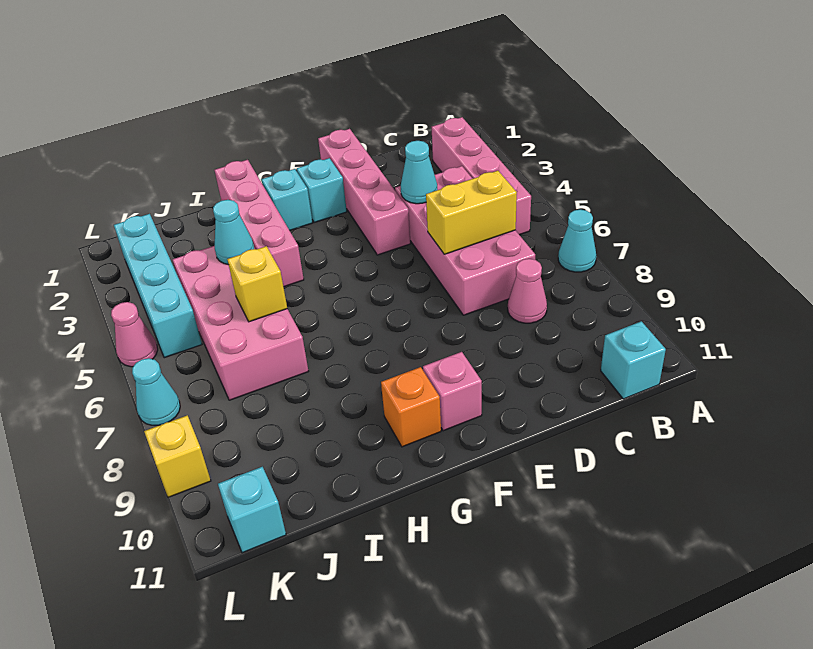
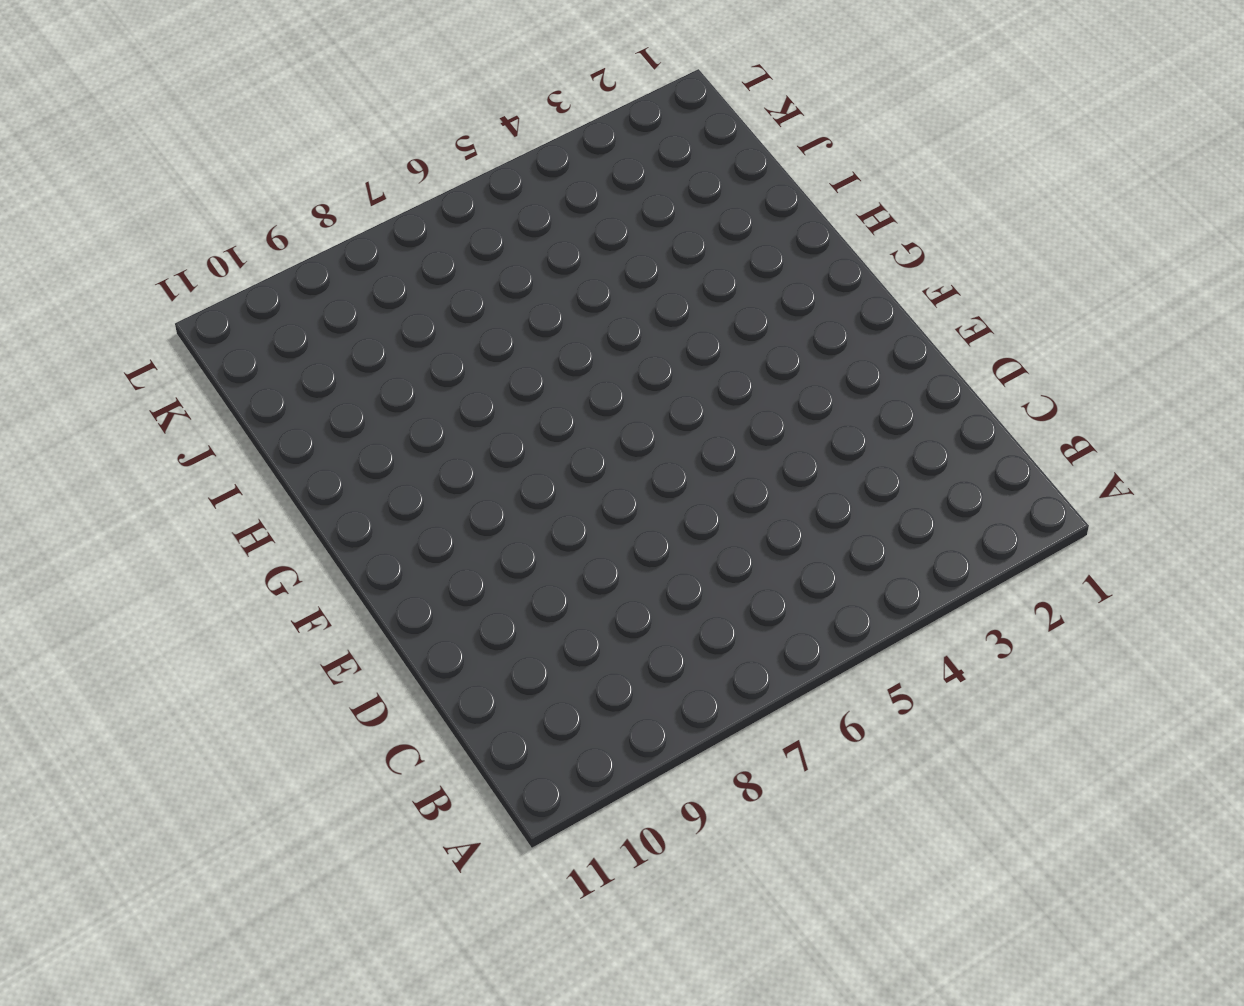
none -> cyan cone A7 level 1
none -> pink brick B2:B5 level 1
none -> cyan brick B11 level 1

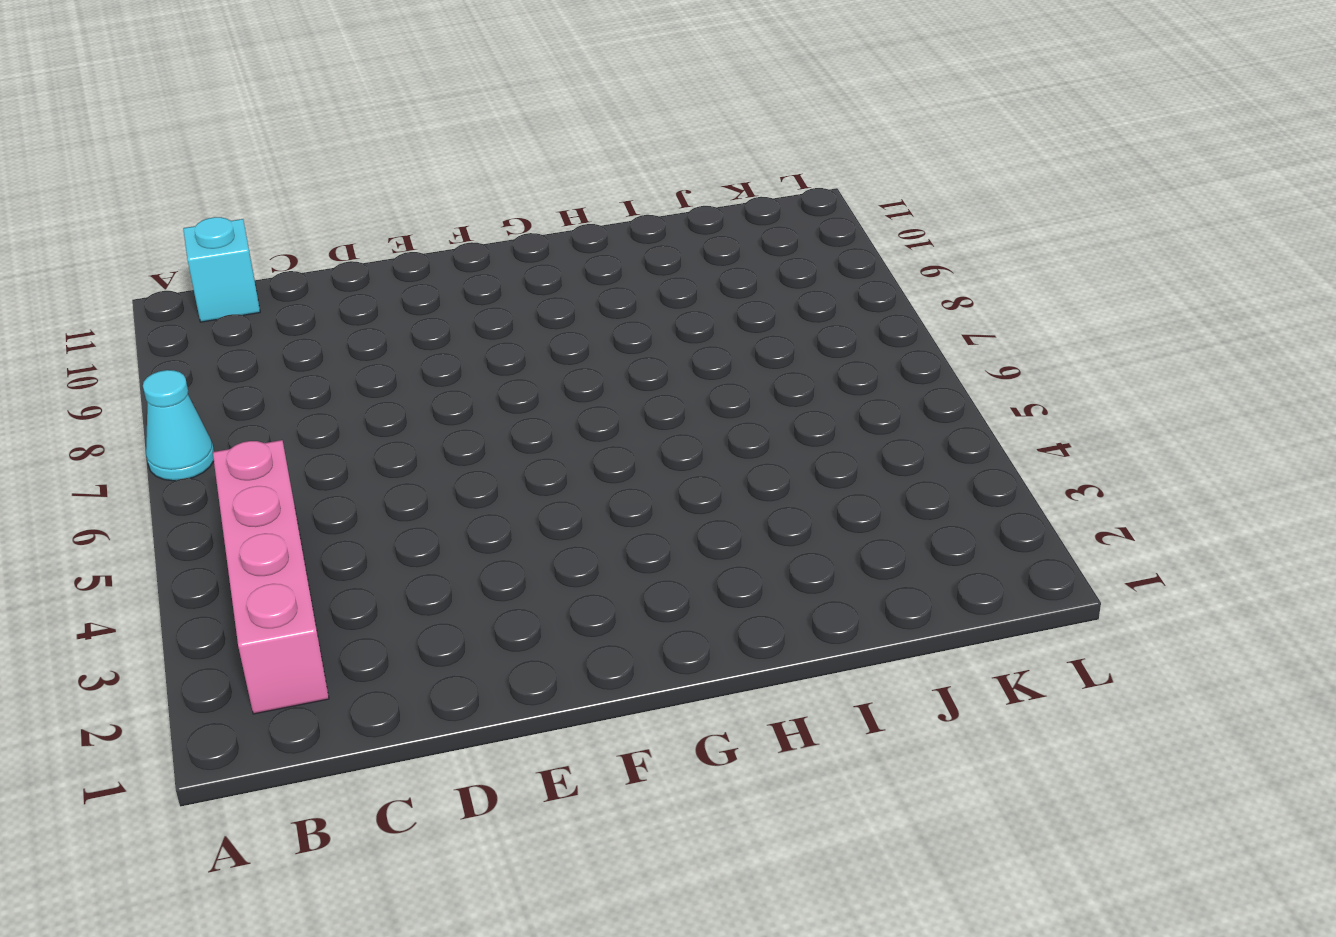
none -> pink brick C4:D7 level 1
none -> pink cone C8 level 1
none -> pink brick E1:E4 level 1

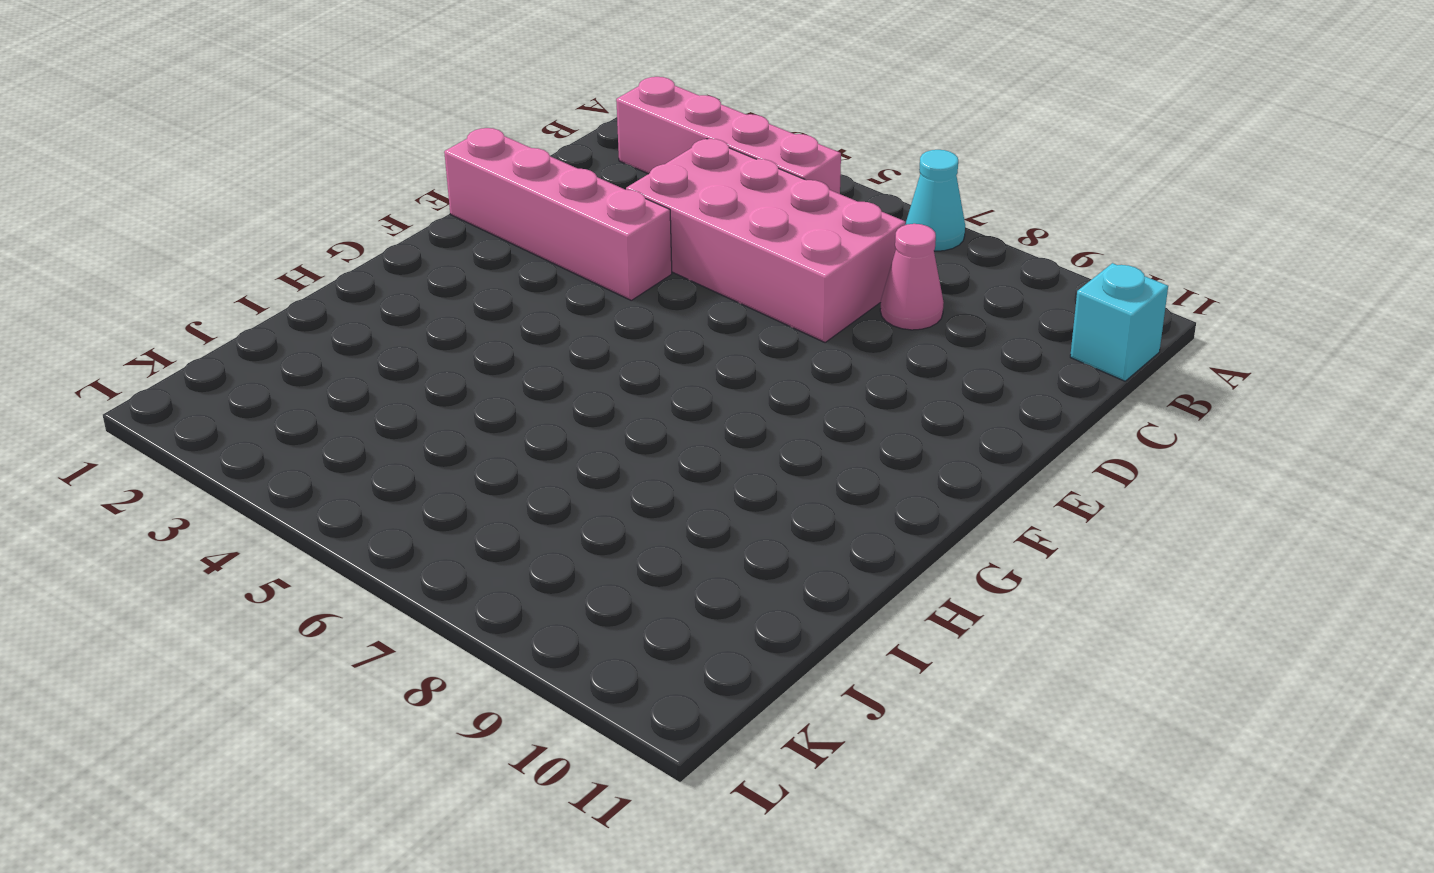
none -> cyan brick F2 level 1
none -> pink brick F10 level 1
none -> cyan brick G2 level 1

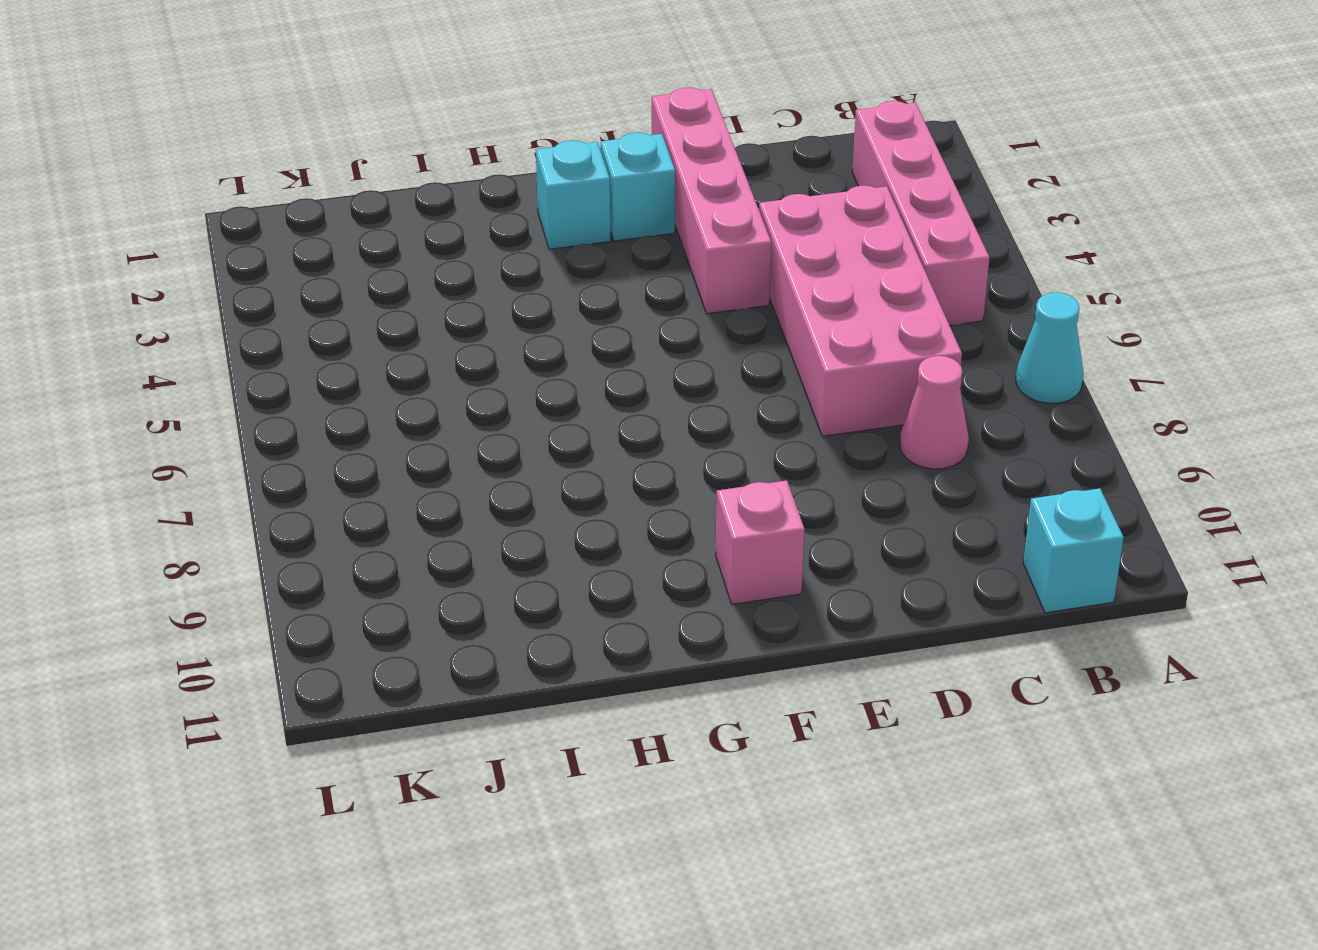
none -> orange brick G10 level 1
none -> pink brick H1:H4 level 1
none -> pink brick I4:J7 level 1

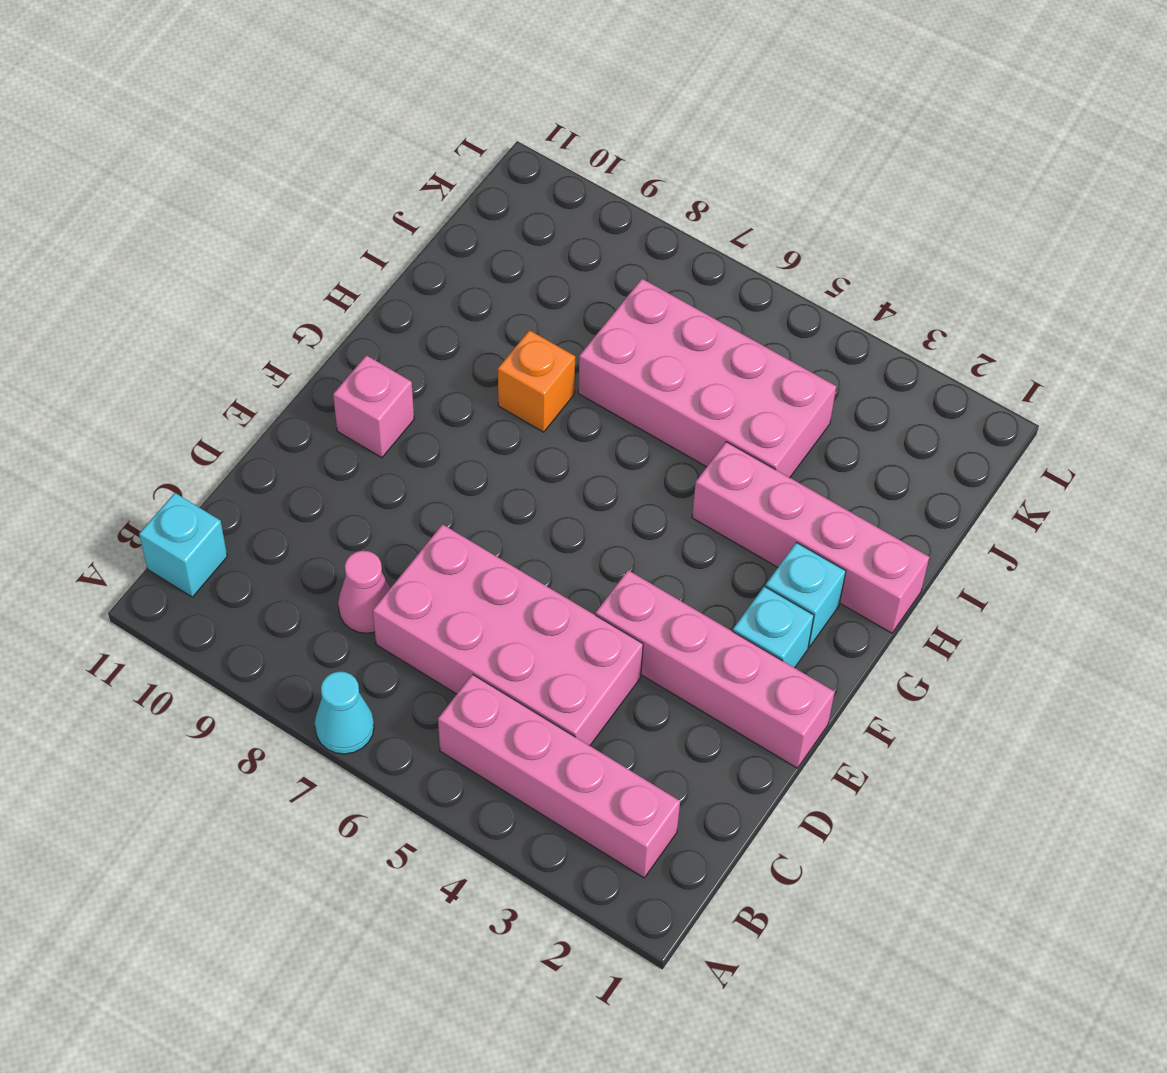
orange brick H8 level 1 -> orange brick G10 level 1
none -> cyan brick K2:K5 level 1
none -> cyan brick K11 level 1
none -> pink cone L5 level 1

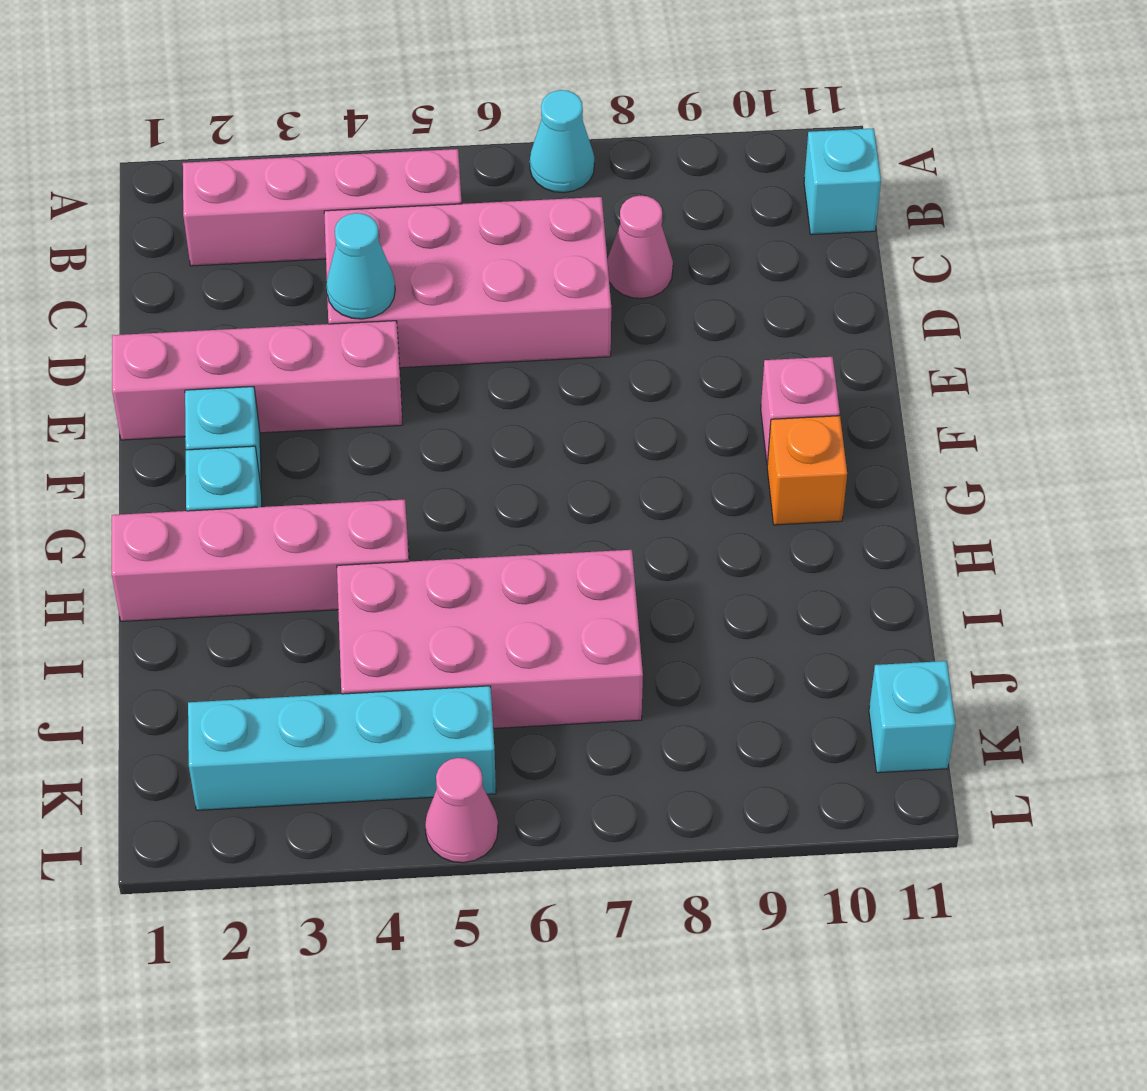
none -> cyan cone L7 level 1
none -> yellow brick L9 level 1
none -> yellow brick C6:D6 level 2

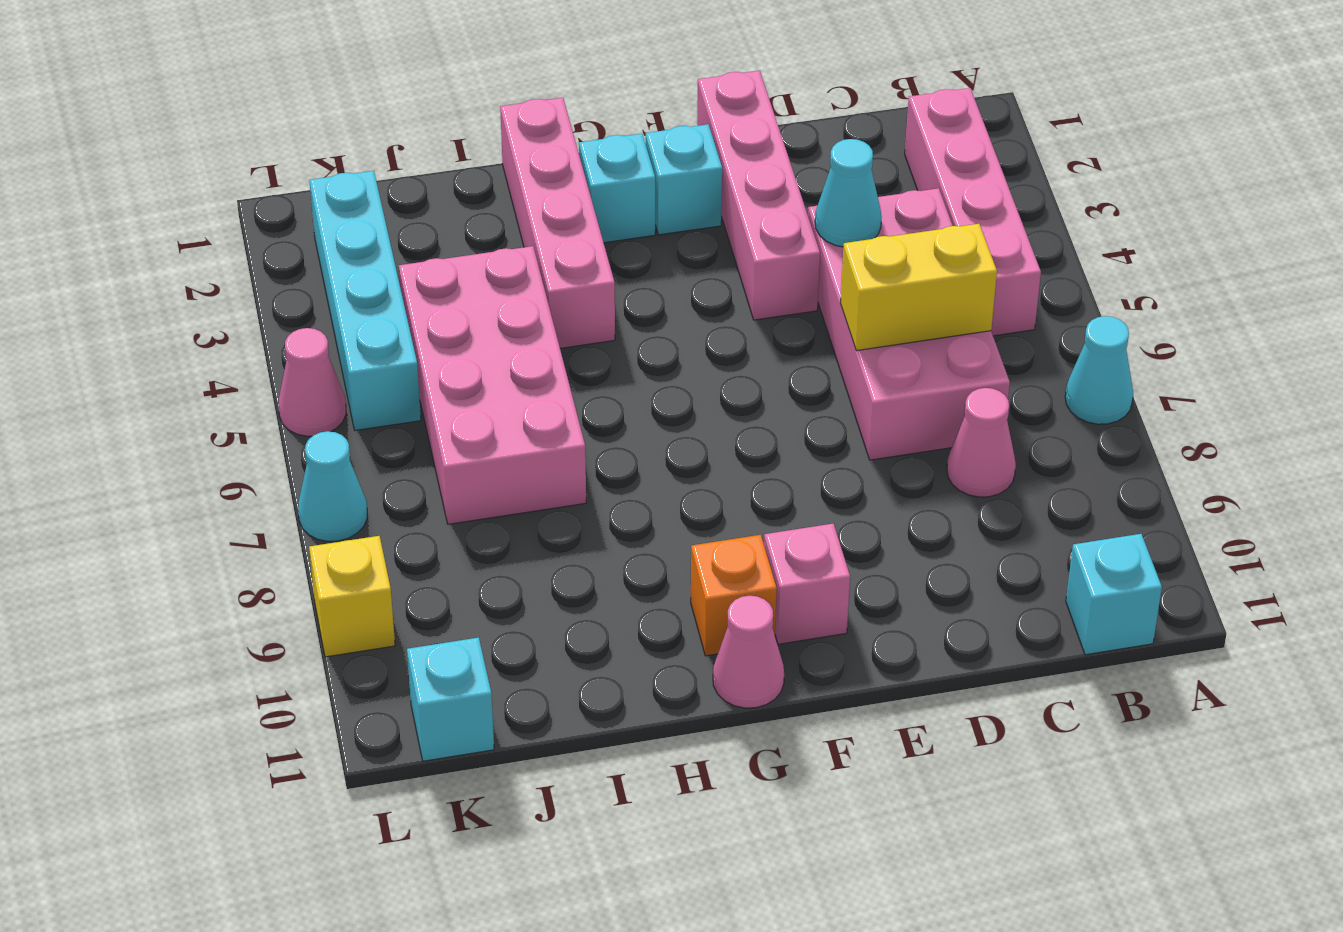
pink cone G11 level 1 -> none
none -> cyan cone I4 level 2
none -> yellow brick I6 level 2

